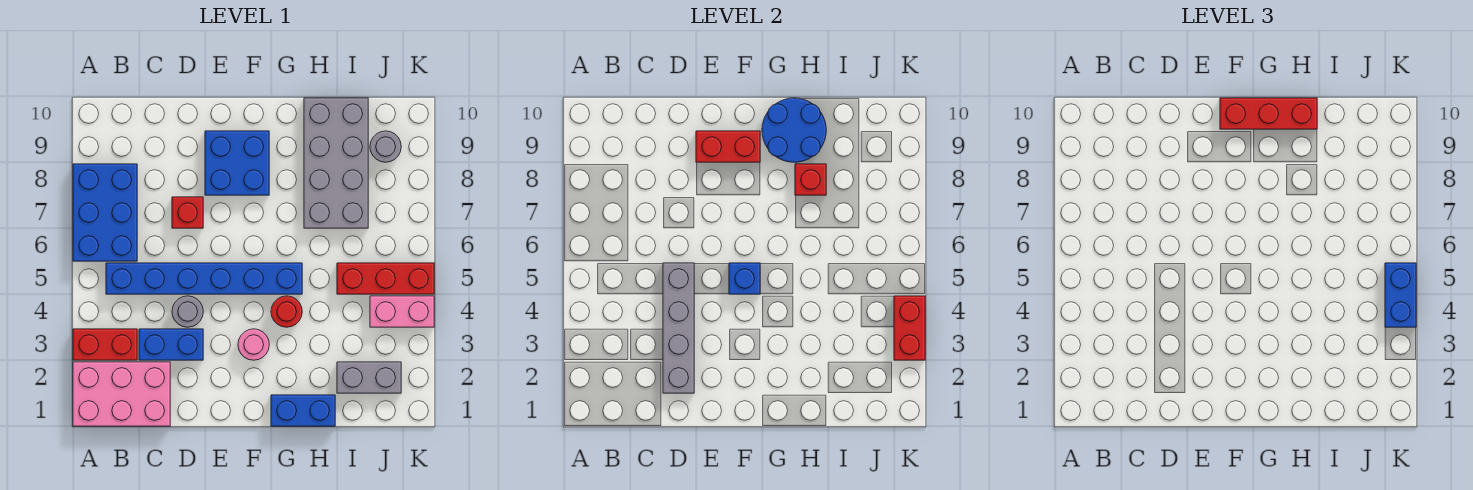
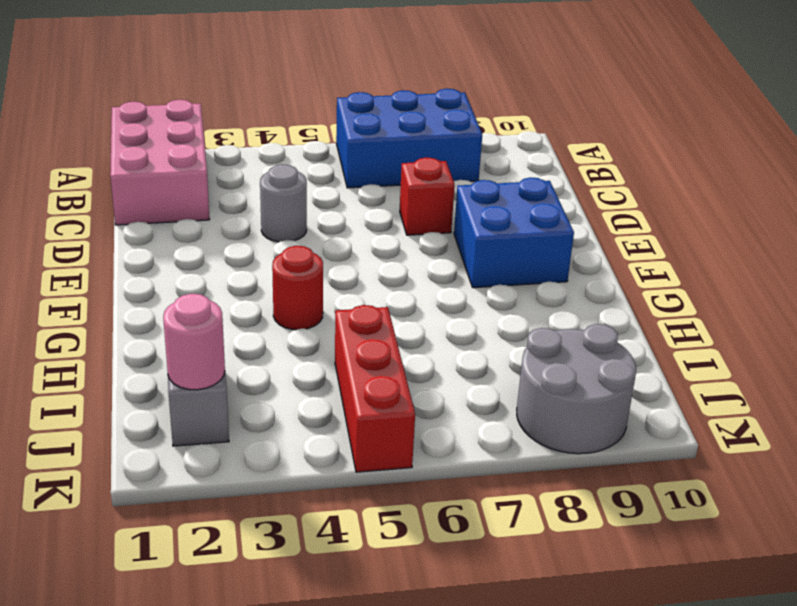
pink round brick J2 level 2 -> pink round brick F3 level 1
grey round brick J8:K9 level 1 -> grey round brick J9 level 1
none -> red brick A3:B3 level 1
none -> blue brick B5:G5 level 1
none -> blue brick C3:D3 level 1

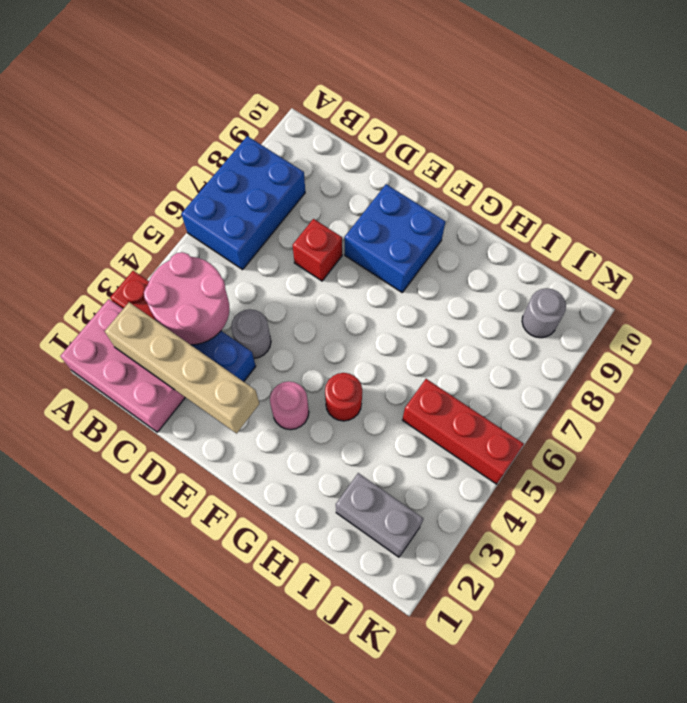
tan brick B2:E2 level 2 -> grey brick D2:D5 level 2
pink round brick B3:C4 level 2 -> none
none -> blue brick B5:G5 level 1
none -> blue brick G1:H1 level 1
none -> grey brick H7:I10 level 1

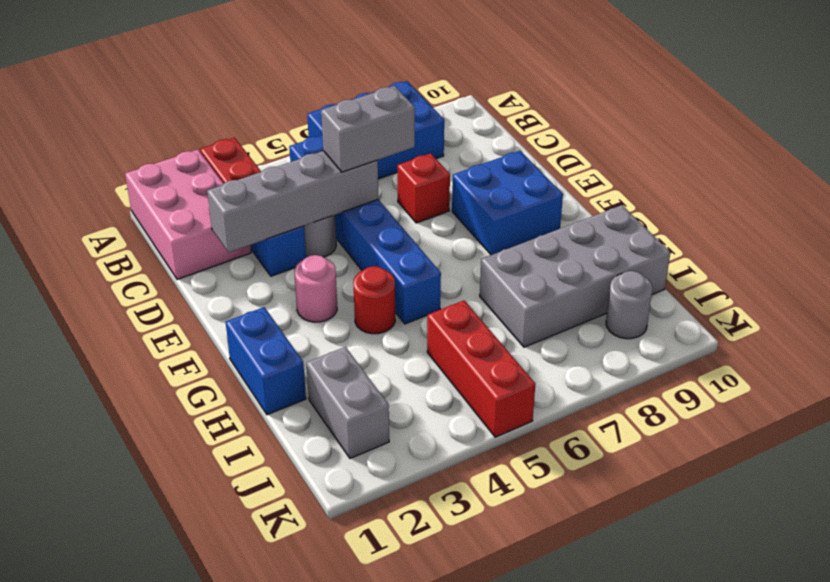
grey brick D5:D6 level 3 -> none
none -> pink brick J4:K4 level 1
none -> red brick E9:F9 level 2
none -> blue brick F5 level 2

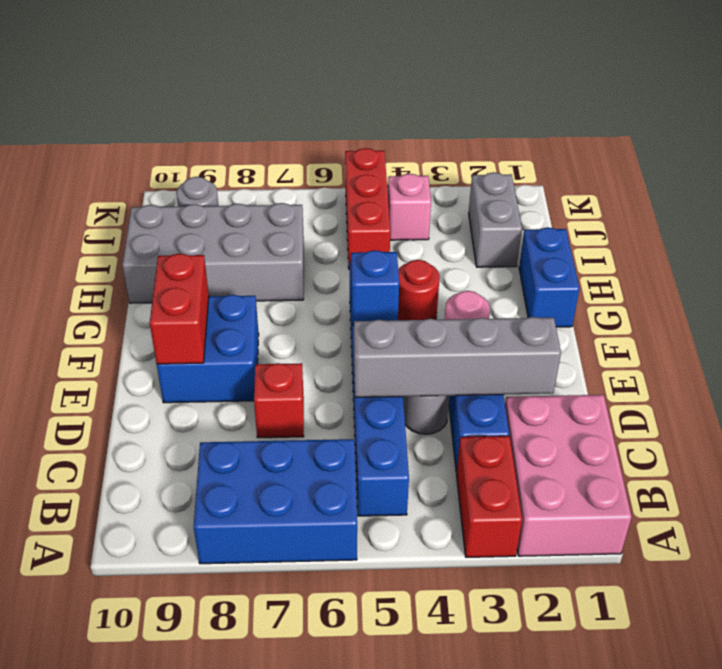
pink brick J4 level 1 -> pink brick J4:K4 level 1
none -> blue round brick G9:H10 level 2
none -> red brick H8 level 2
none -> red brick K3:K4 level 2

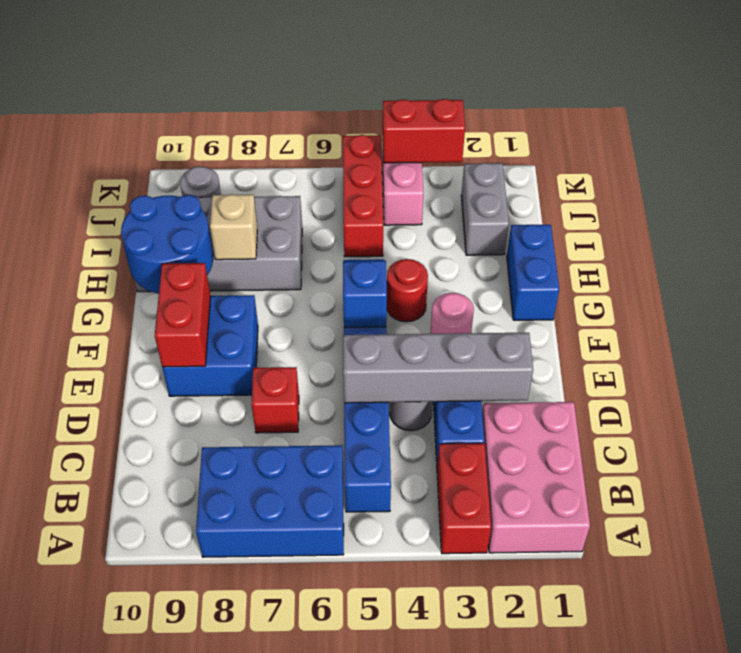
tan brick H8 level 2 -> red brick H8 level 2
none -> red brick F10:H10 level 3
none -> blue brick K4:K5 level 3

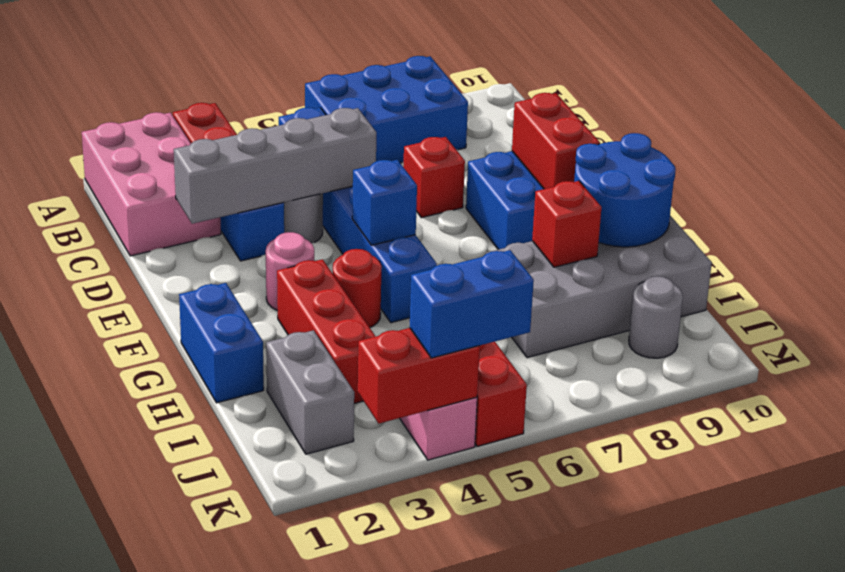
red brick G3:I3 level 1 -> red brick F10:H10 level 3

